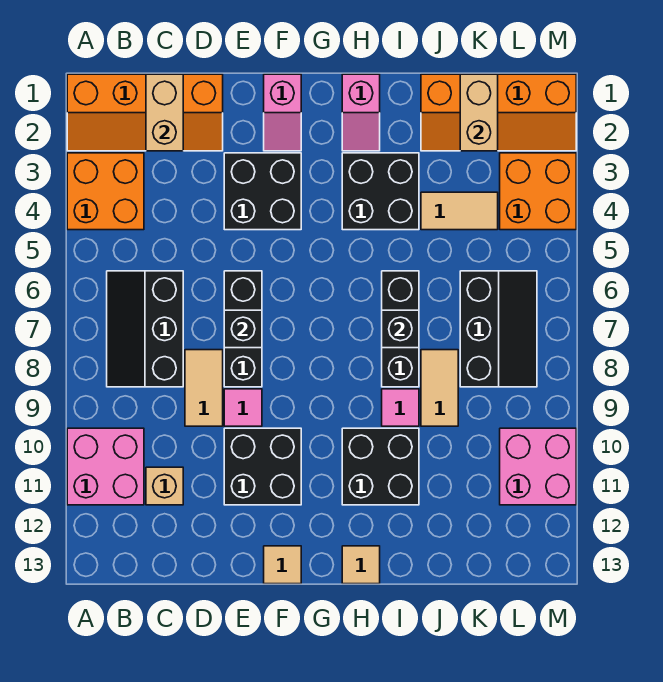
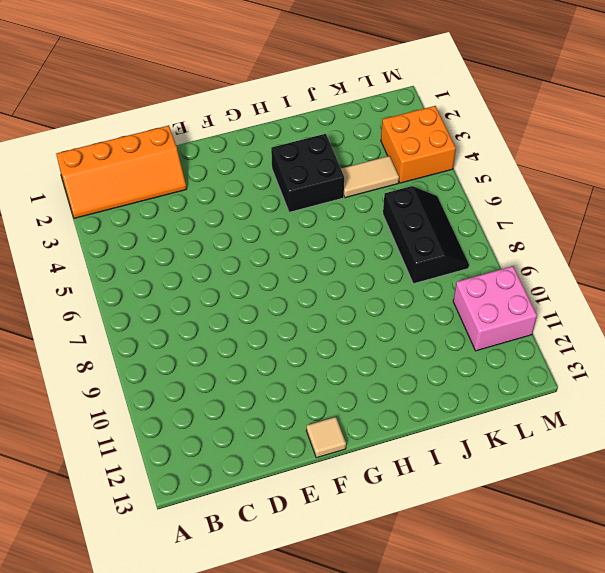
none -> orange brick A3:B4 level 1
none -> pink brick A10:B11 level 1
none -> black slope B6:C8 level 1 top C

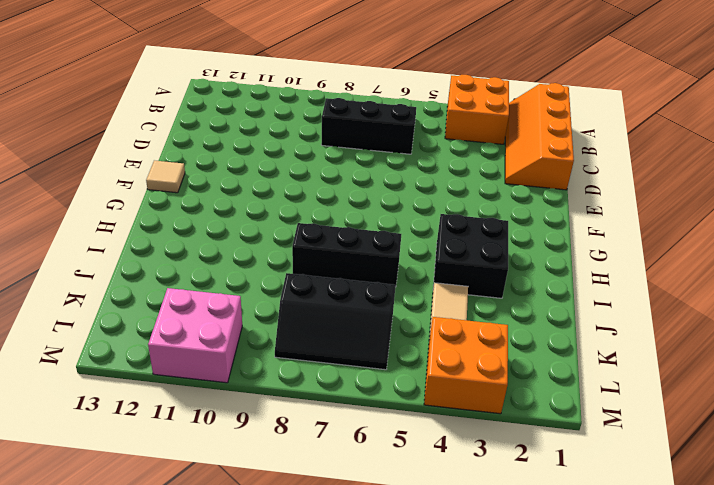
none -> pink brick A10:B11 level 1
none -> tan brick C11 level 1
none -> tan tile D8:D9 level 1

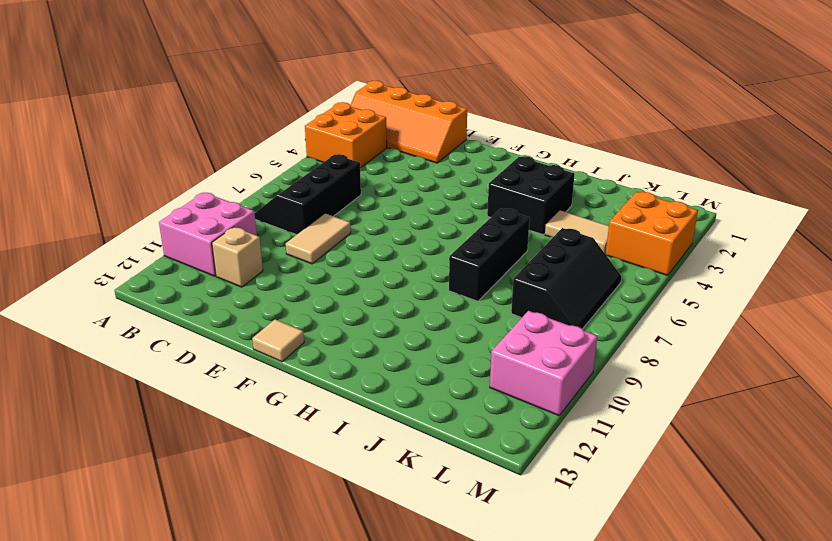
none -> black brick E3:F4 level 1
none -> black brick E6:E8 level 1
none -> pink tile E9 level 1

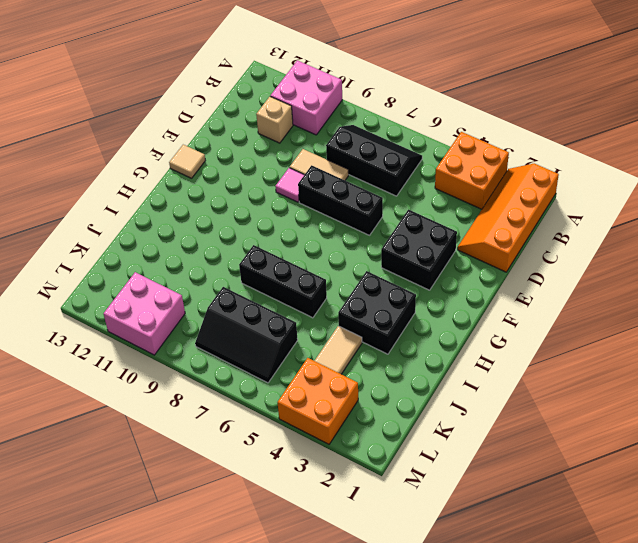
none -> black brick E10:F11 level 1
none -> pink slope F1:F2 level 1 top 1
none -> pink slope H1:H2 level 1 top 1

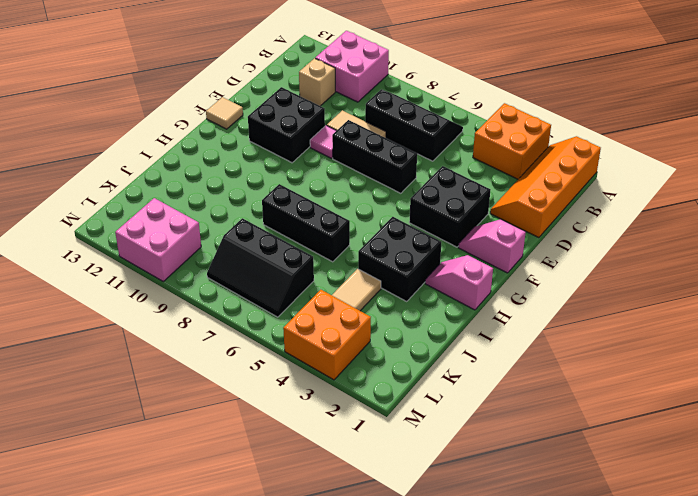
none -> black brick H10:I11 level 1
none -> tan tile H13 level 1
none -> pink tile I9 level 1

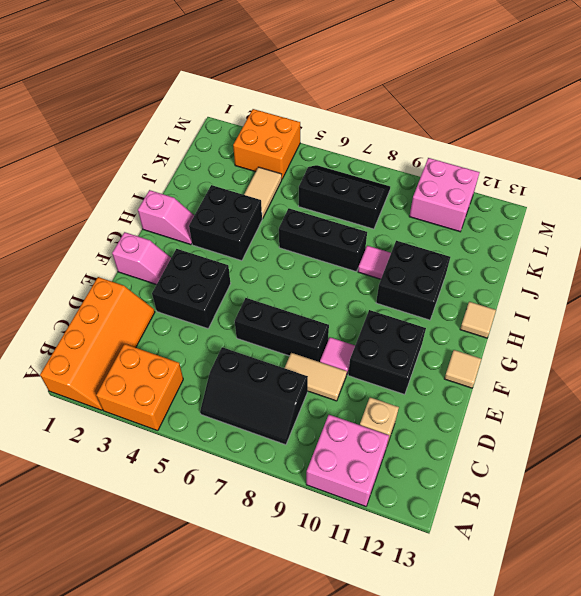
none -> orange slope J1:M2 level 1 top 1
none -> tan tile J8:J9 level 1
none -> tan brick C1:C2 level 2

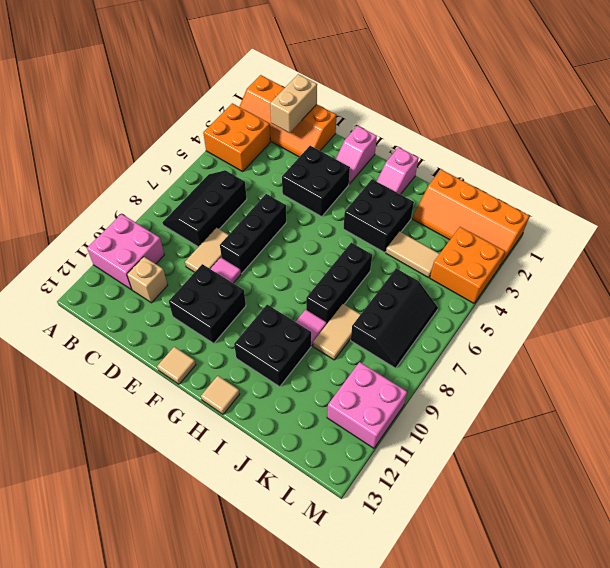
none -> black brick E7 level 2
none -> black brick I7 level 2
none -> tan brick K1:K2 level 2

